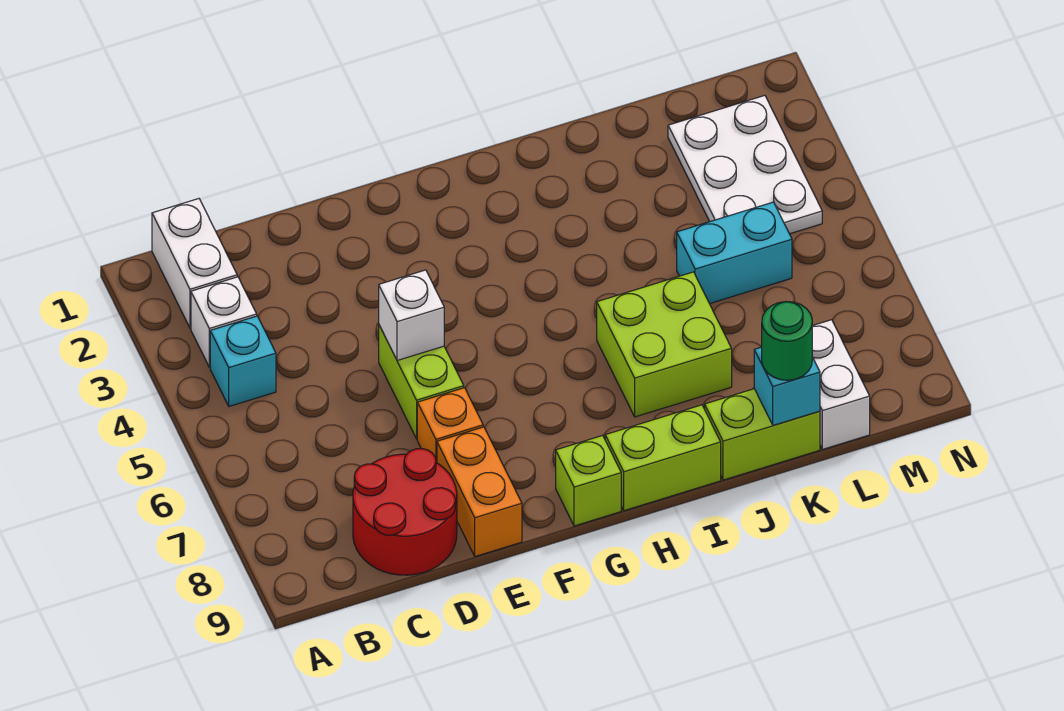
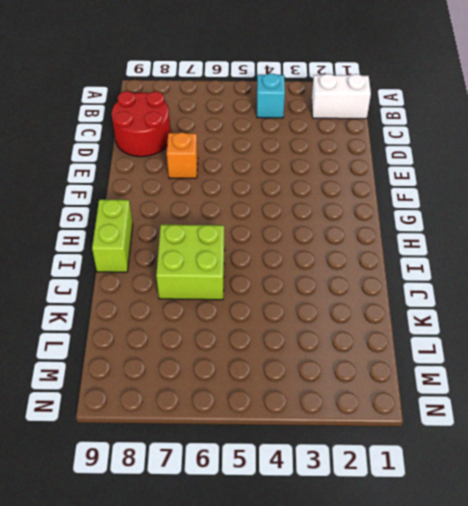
none -> white brick B3 level 1
none -> lime brick E5:E6 level 1
none -> orange brick E8:E9 level 1

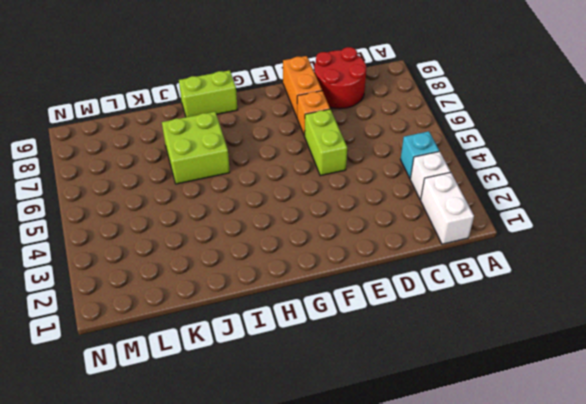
none -> lime brick G9 level 1
none -> lime brick J9:K9 level 1
none -> cyan brick K5:L5 level 1

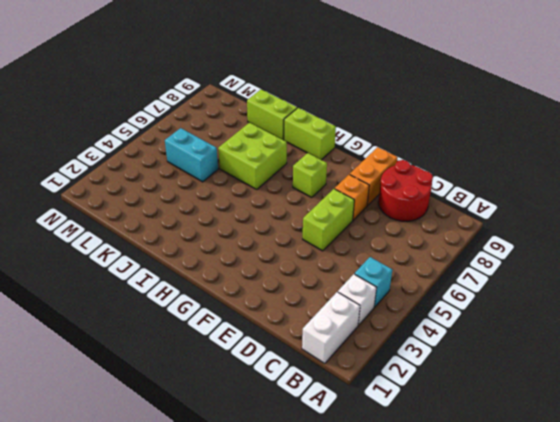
lime brick G7 level 1 -> lime brick G9 level 1
none -> white plate L2:M4 level 1
none -> white brick L8:L9 level 1
none -> white brick E5 level 2

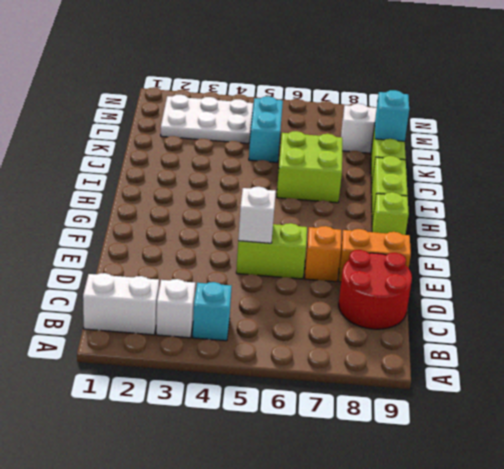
none -> green round brick K9 level 3

